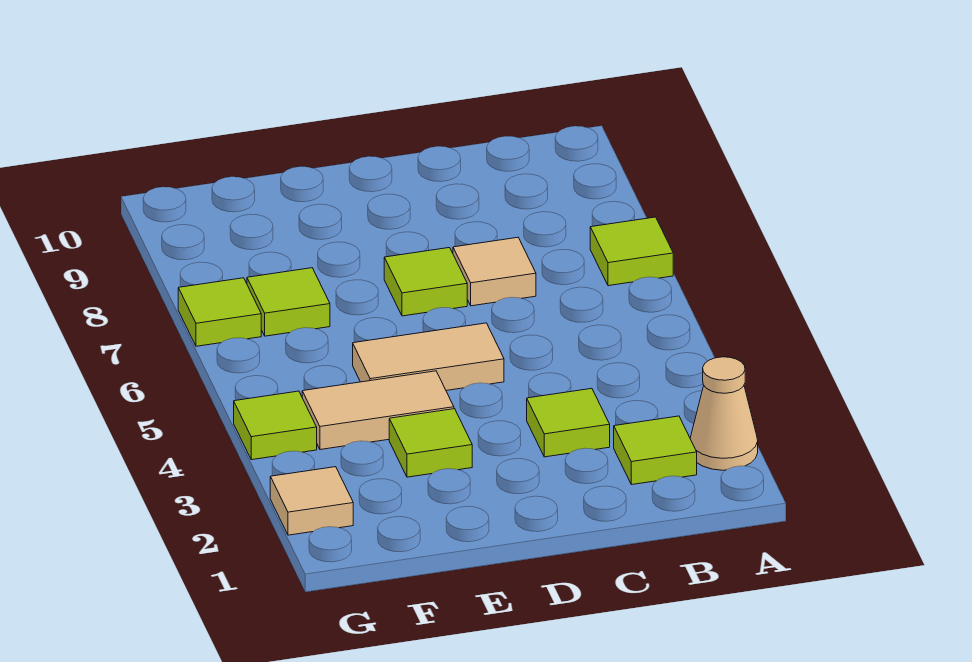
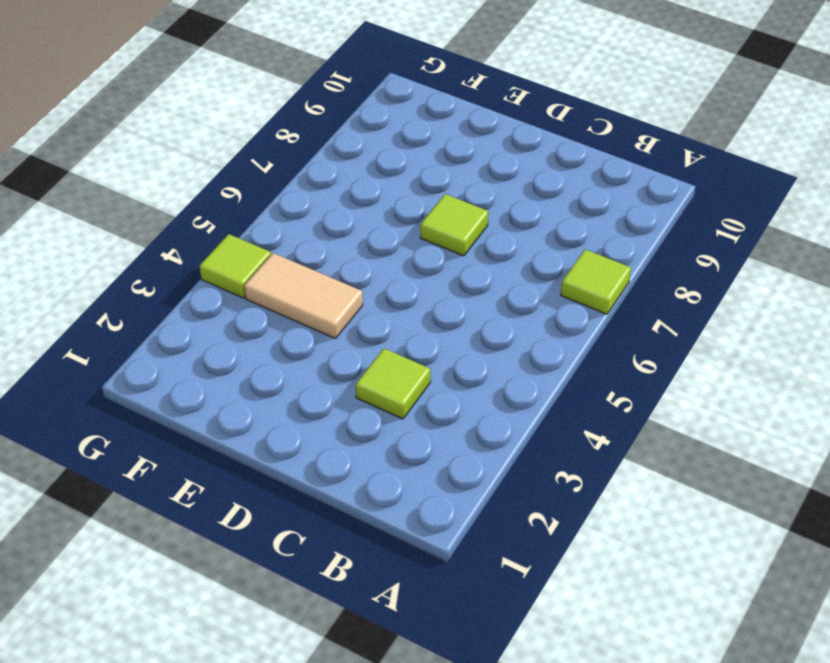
none -> tan cone A2 level 1
none -> lime tile B2 level 1
none -> tan tile C7 level 1

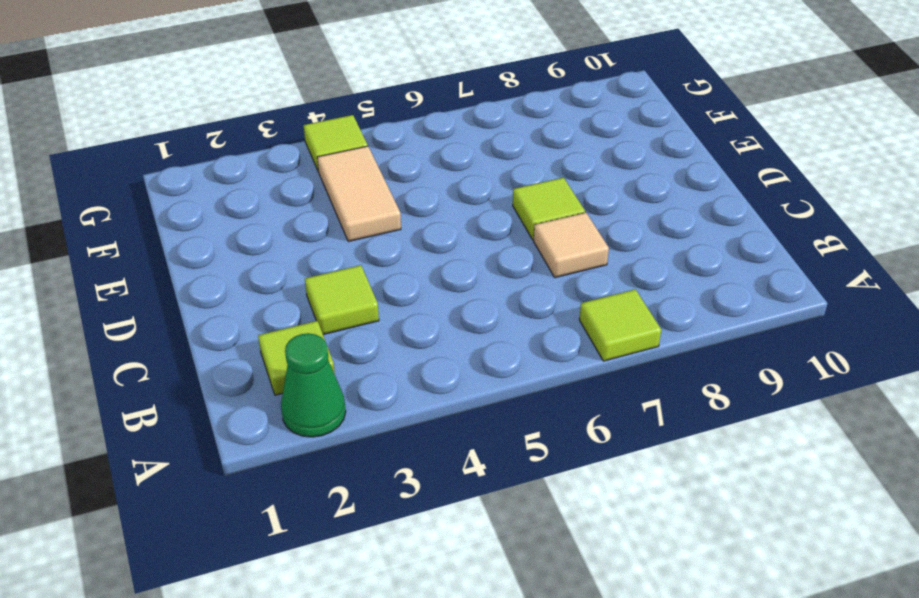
green cone A2 level 1 -> tan cone A2 level 1
none -> tan tile D5:E5 level 1
none -> lime tile E3 level 1
none -> lime tile F7 level 1

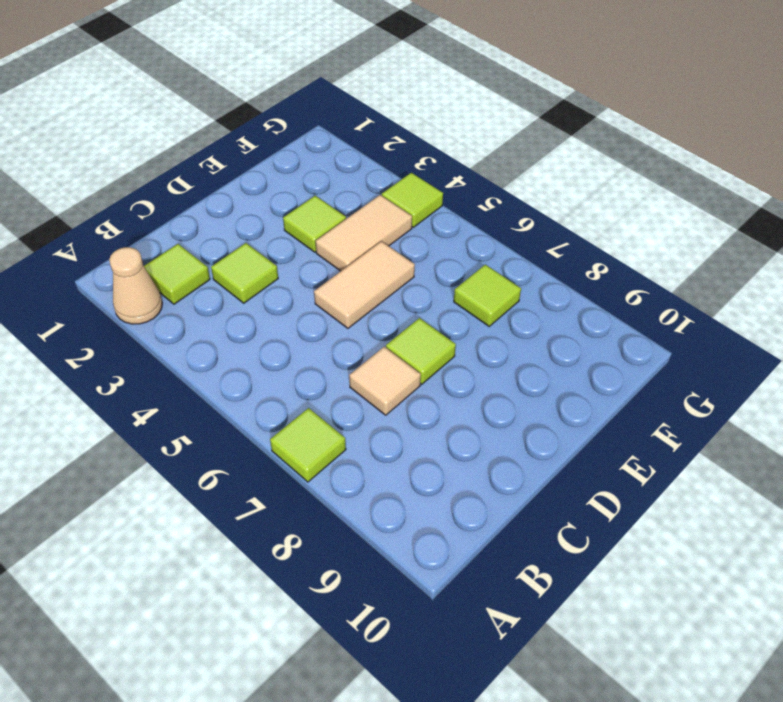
none -> tan tile G2 level 1
none -> lime tile G7 level 1

